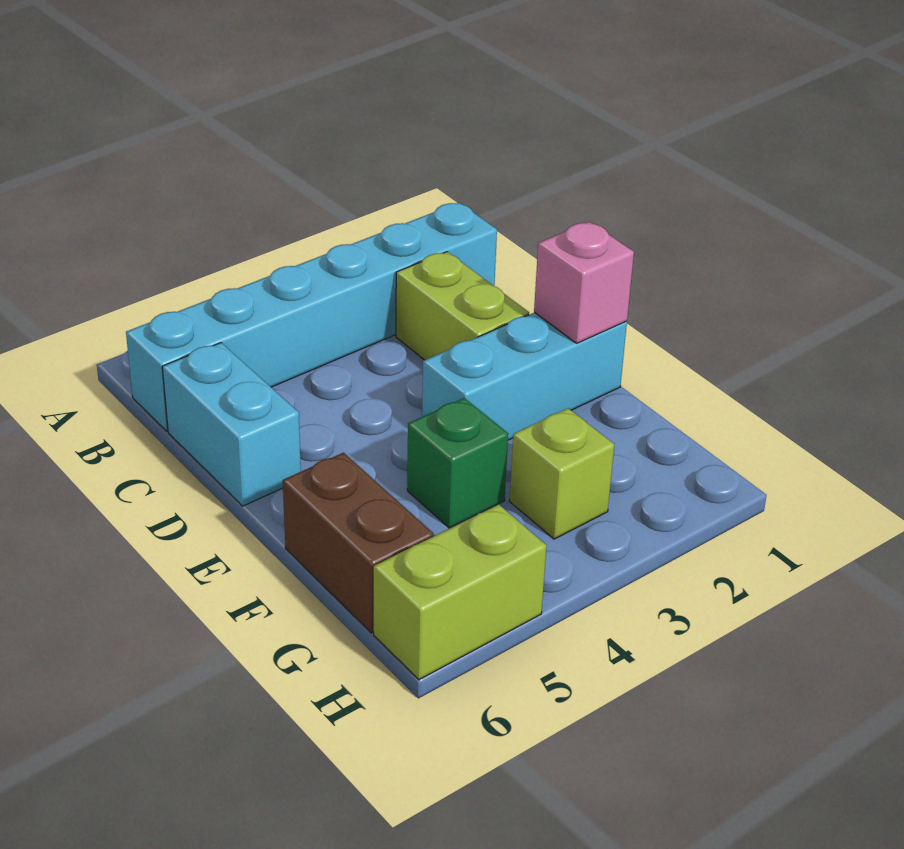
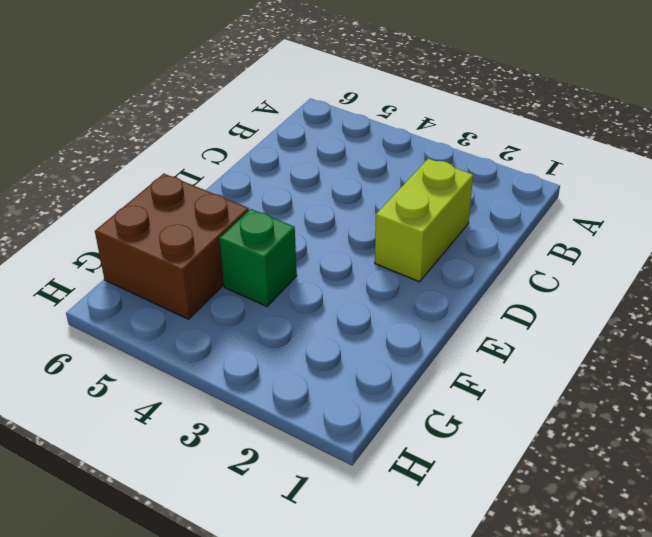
brown brick F5:G6 level 1 -> brown brick F6:G6 level 1
none -> cyan brick B1:B6 level 1
none -> cyan brick C6:D6 level 1

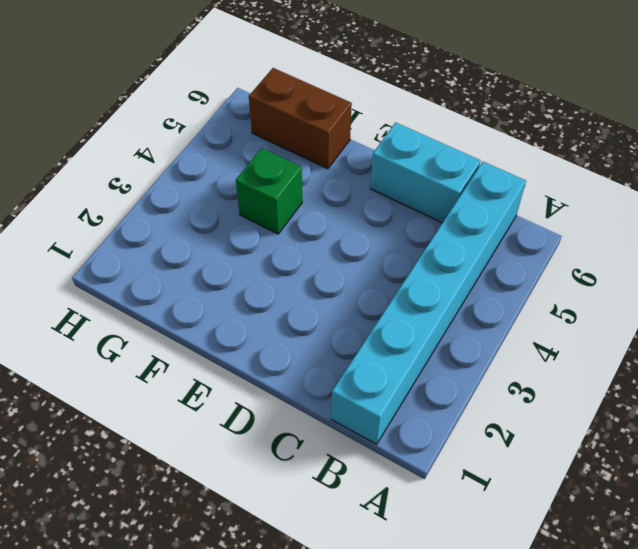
none -> lime brick C2:D2 level 1
none -> cyan brick E1:E3 level 1

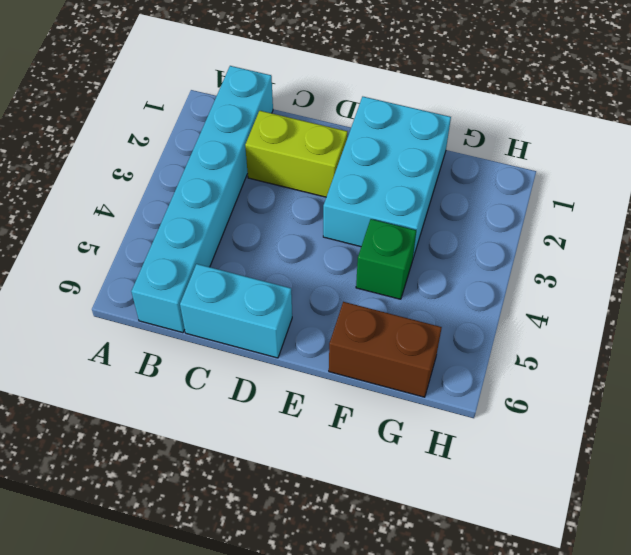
cyan brick E1:F3 level 1 -> cyan brick E1:E3 level 1
none -> lime brick G3 level 1
none -> lime brick H5:H6 level 1

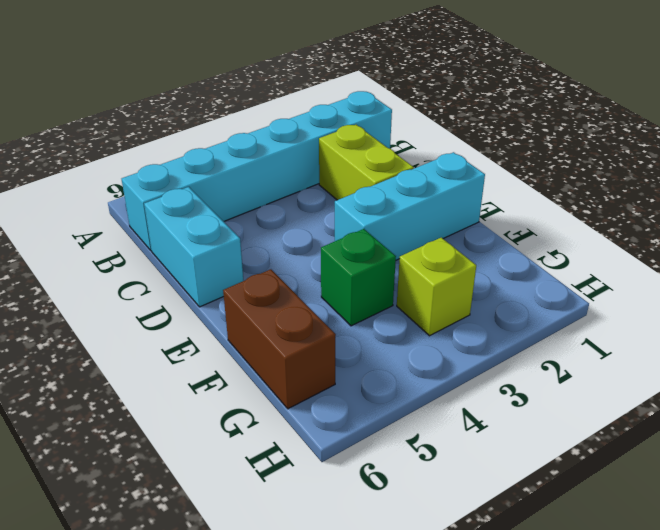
none -> lime brick H5:H6 level 1
none -> pink brick E1 level 2

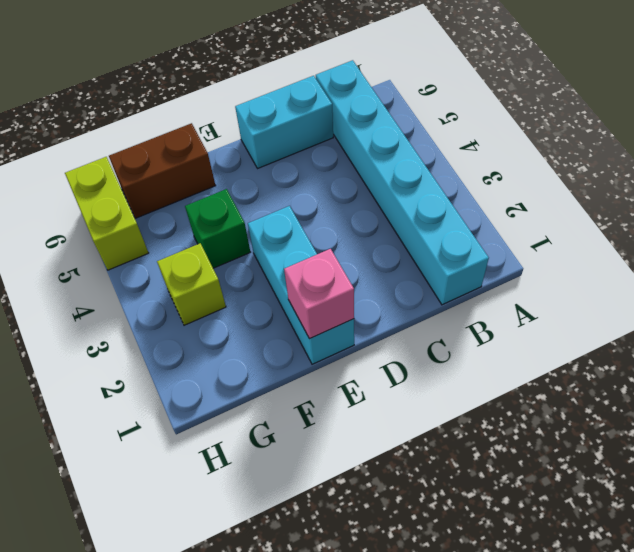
none -> lime brick C2:D2 level 1

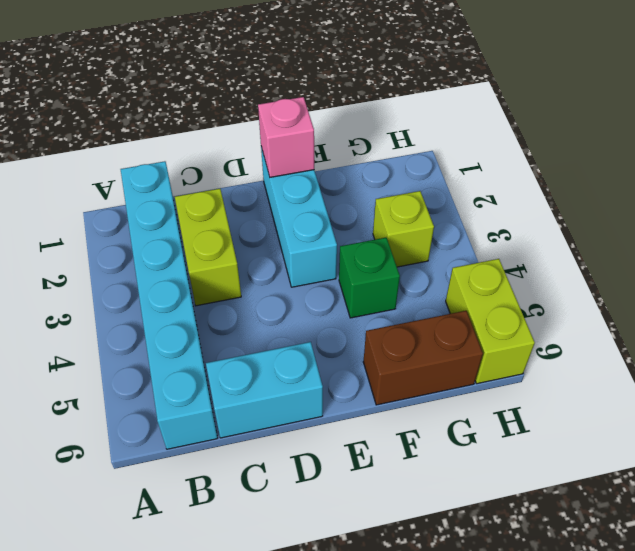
lime brick C2:C3 level 1 -> lime brick C2:D2 level 1

